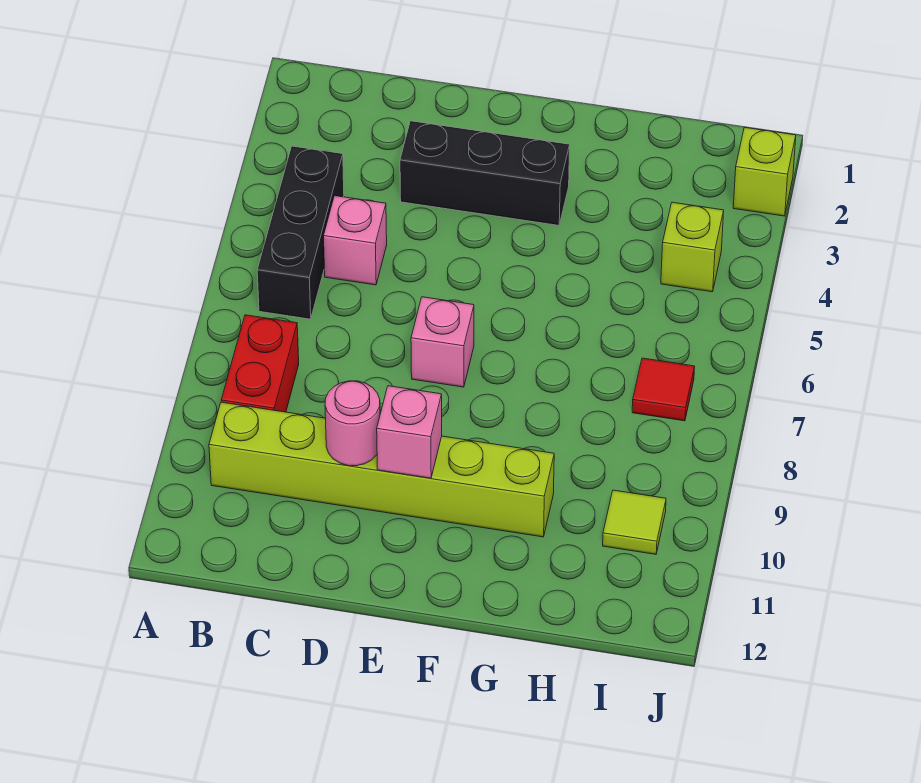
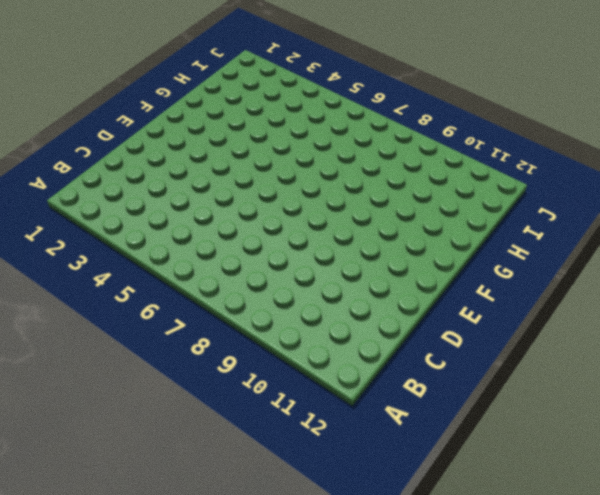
none -> black brick B4:B6 level 1
none -> red brick B8:B9 level 1
none -> lime brick B10:G10 level 1

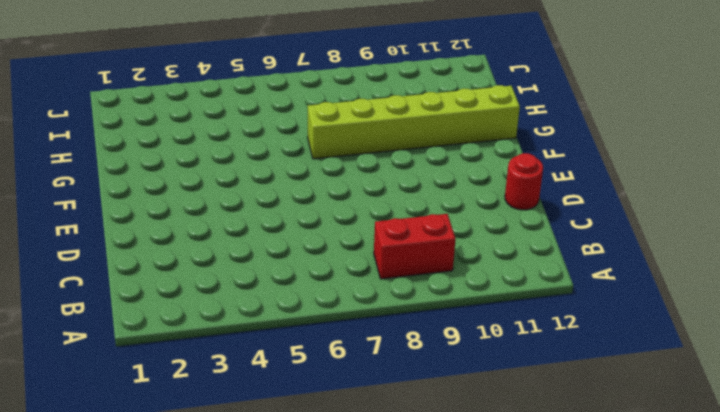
red round brick D12 level 1 -> none
lime brick G7:G12 level 1 -> lime brick B10:G10 level 1
none -> black brick B4:B6 level 1
none -> pink brick C5 level 1
none -> black brick D3:F3 level 1

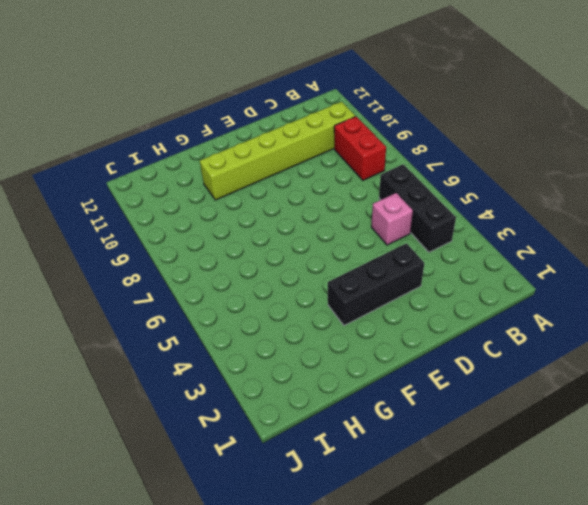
none -> pink brick E7 level 1
none -> lime brick I4 level 1
none -> red tile I7 level 1

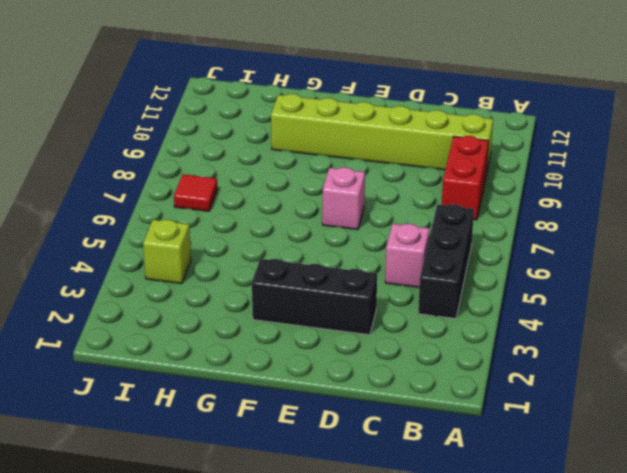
none -> lime tile I10 level 1
none -> lime brick J2 level 1
none -> pink round brick D10 level 2

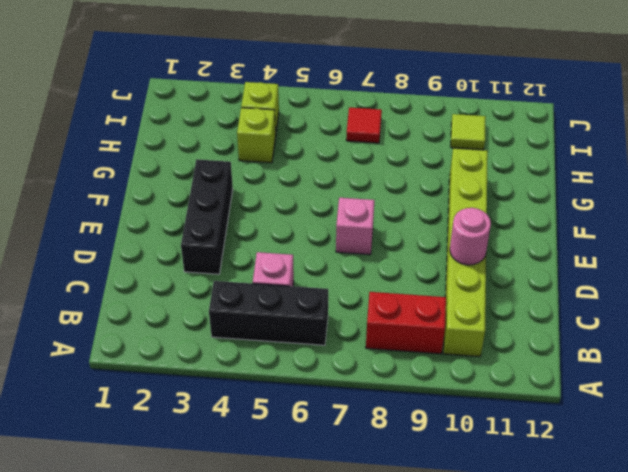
lime brick H4 level 1 -> lime brick J2 level 1
none -> pink brick E10 level 2

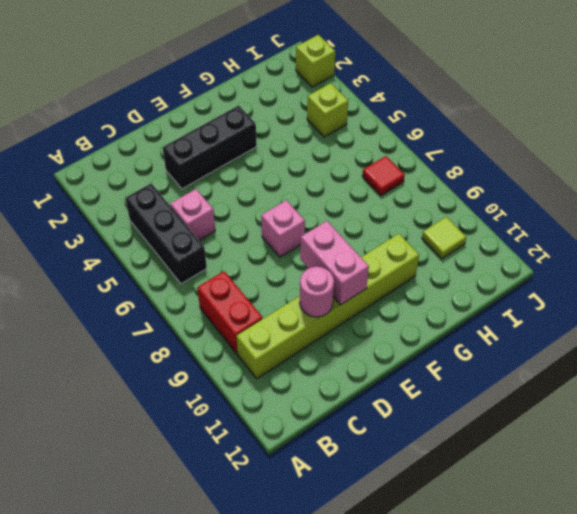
pink brick E9:E10 level 2 -> pink brick E10 level 2

